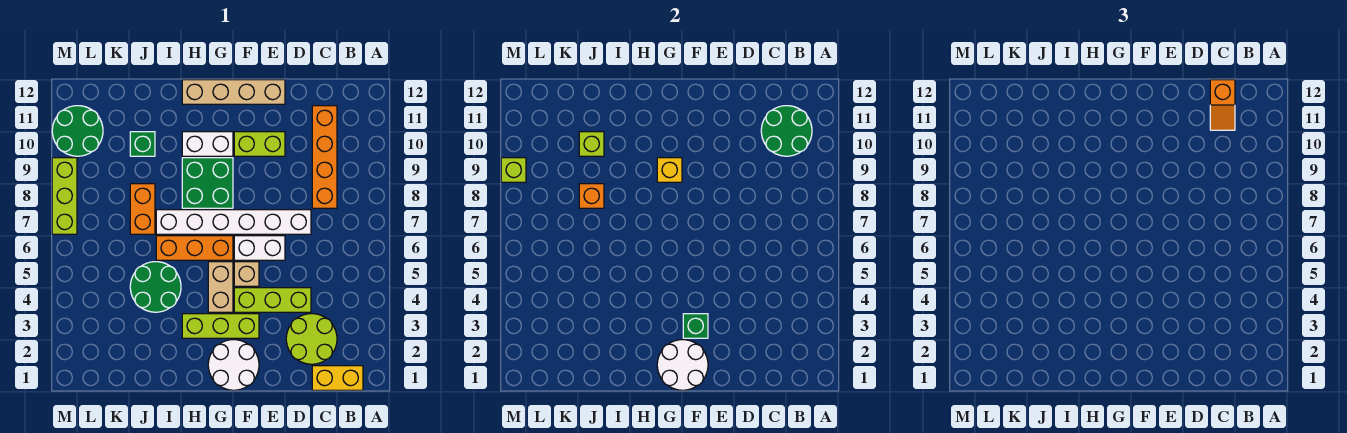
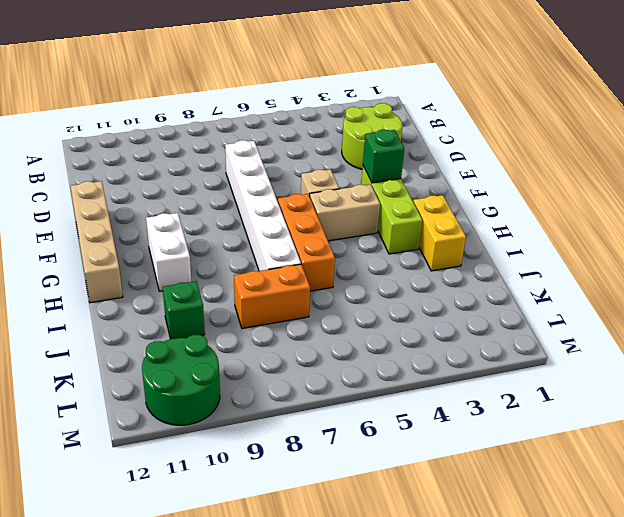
yellow brick H2:I2 level 1 -> yellow brick B1:C1 level 1
none -> orange brick C8:C11 level 1
none -> lime brick D4:F4 level 1
none -> white brick E6:F6 level 1

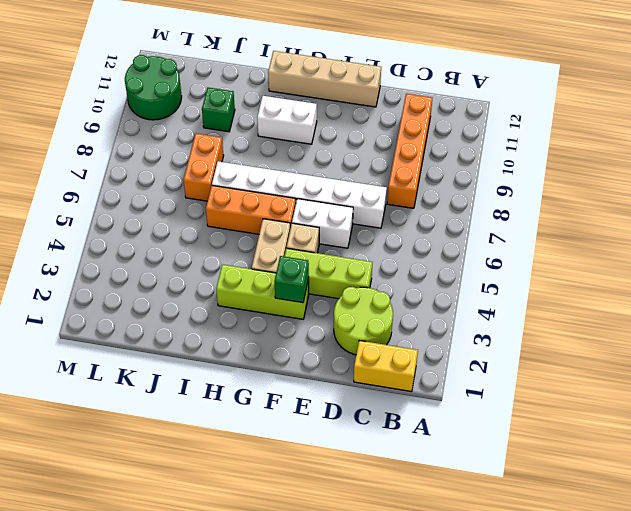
none -> lime brick E10:F10 level 1
none -> white round brick F1:G2 level 1
none -> green brick G8:H9 level 1

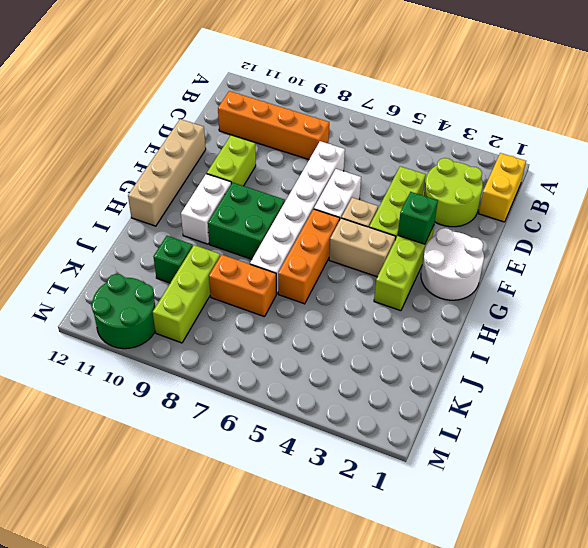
lime brick J9:L9 level 1 -> lime brick M7:M9 level 1
none -> green round brick I4:J5 level 1
none -> green round brick B10:C11 level 2
none -> white round brick F1:G2 level 2

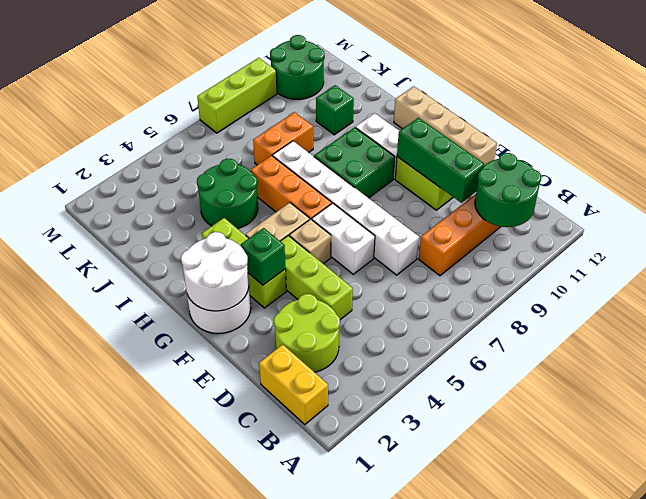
green brick D10:F10 level 2 -> none
none -> yellow brick G9 level 2
none -> orange brick J8 level 2
none -> lime brick J10 level 2

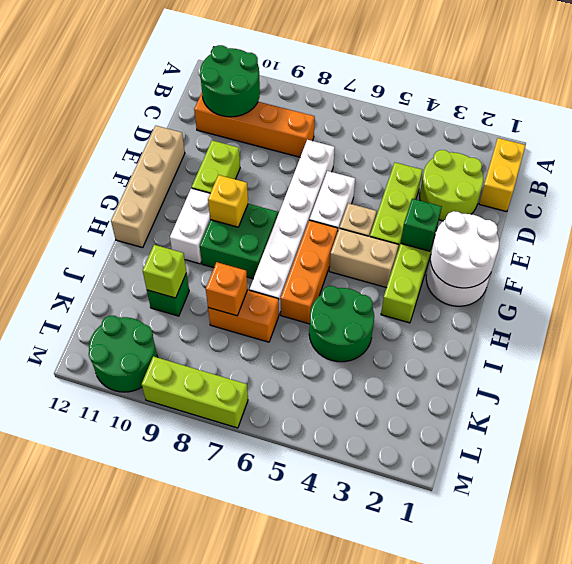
none -> lime brick M9 level 2
none -> orange slope C11:C12 level 3 top 12

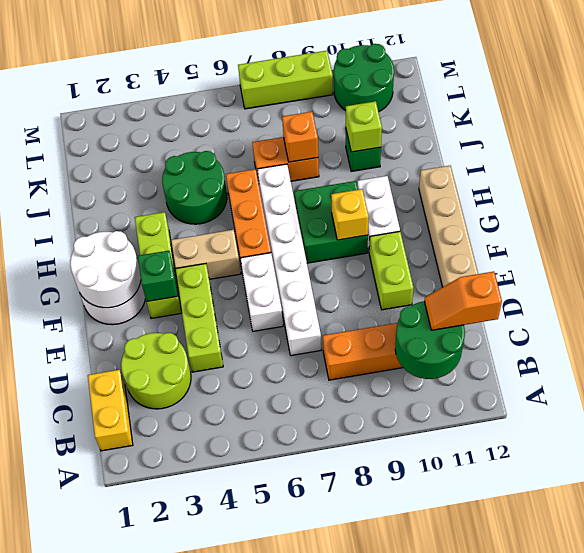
none -> tan brick F5 level 1
none -> lime brick M9 level 2

